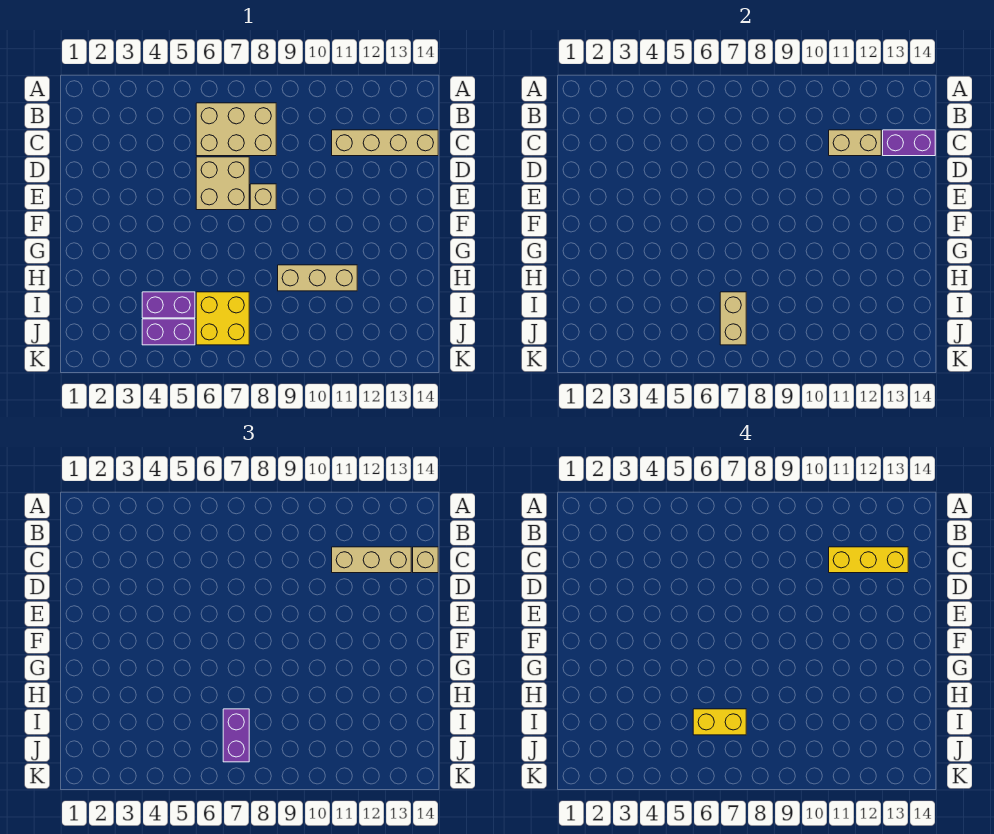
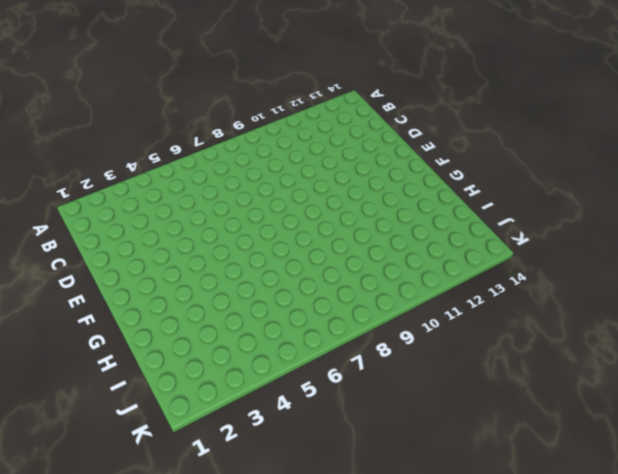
none -> tan brick B6:C8 level 1
none -> tan brick C11:C14 level 1
none -> tan brick D6:E7 level 1

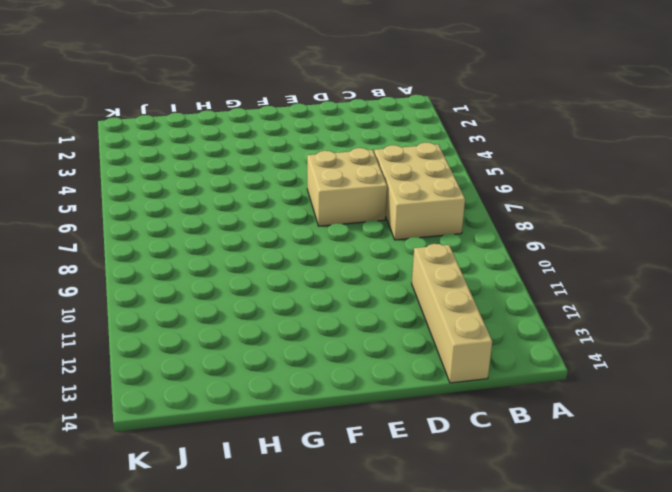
none -> tan brick E8 level 1
none -> tan brick H9:H11 level 1
none -> purple brick I4:I5 level 1

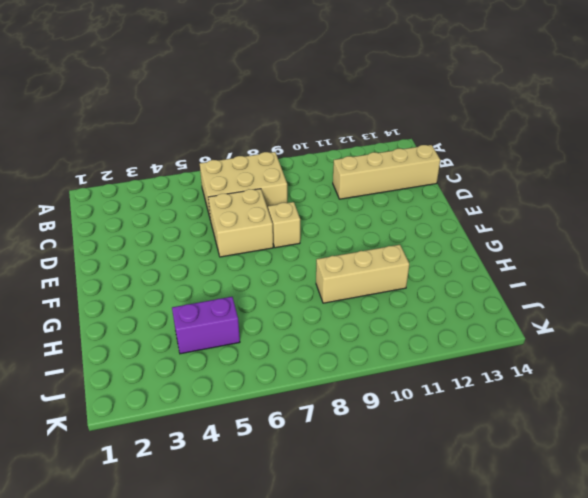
none -> yellow brick I6:J7 level 1
none -> purple brick J4:J5 level 1
none -> tan brick C11:C12 level 2

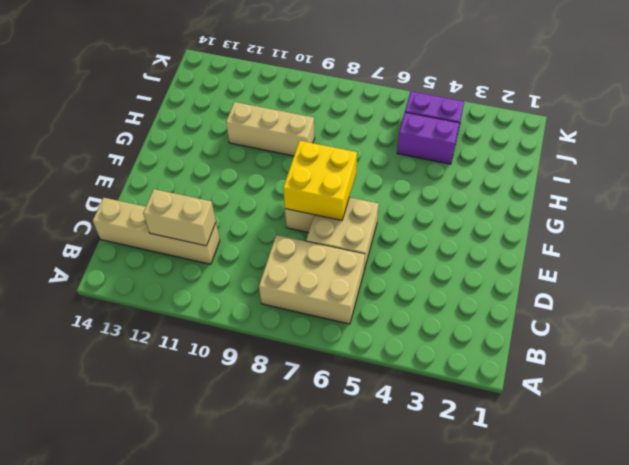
yellow brick E7:F8 level 2 -> yellow brick I6:J7 level 1
none -> purple brick C13:C14 level 2
none -> tan brick I7:J7 level 2
none -> tan brick C11:C13 level 3

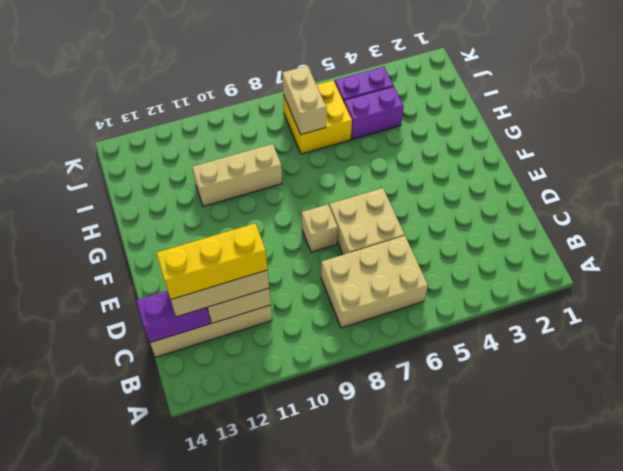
none -> tan brick C14 level 3
none -> purple brick I7:J7 level 3
none -> yellow brick I6:I7 level 4

